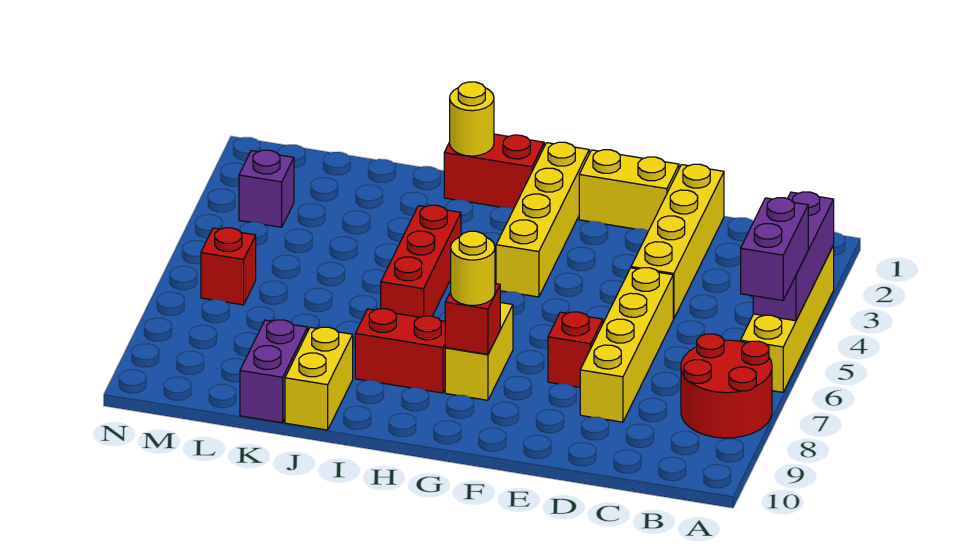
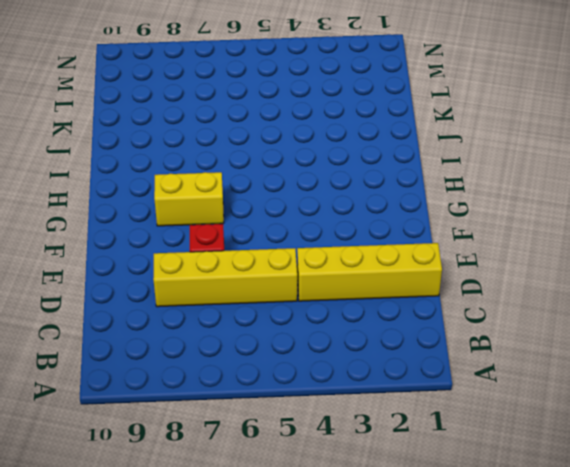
none -> yellow brick A3:A6 level 1
none -> red round brick A7:B8 level 1
none -> yellow brick E1:F1 level 1

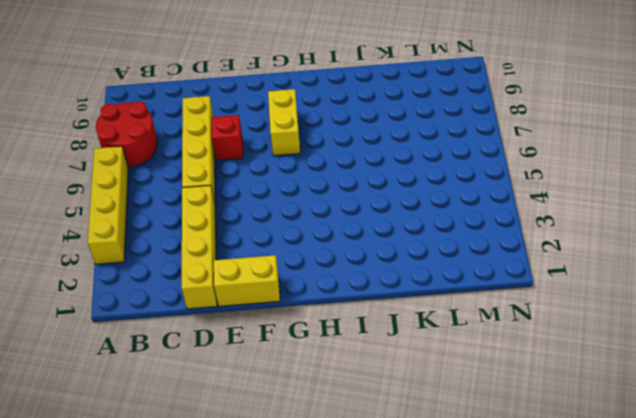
none -> yellow brick G1:G4 level 1
none -> red brick H1:I1 level 1
none -> red brick H8:I8 level 1

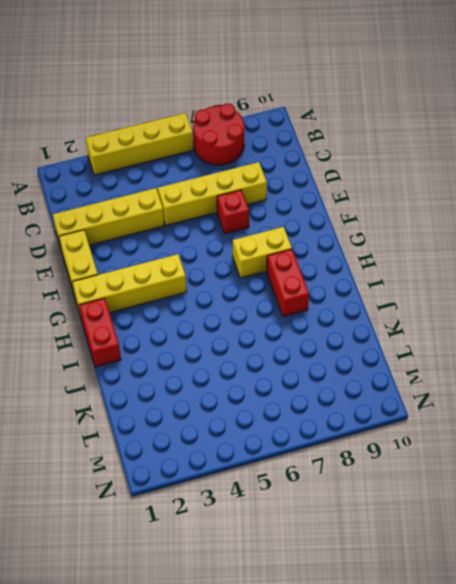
none -> red brick I4:I6 level 1
none -> yellow brick J9:J10 level 1
none -> purple brick K9:K10 level 1

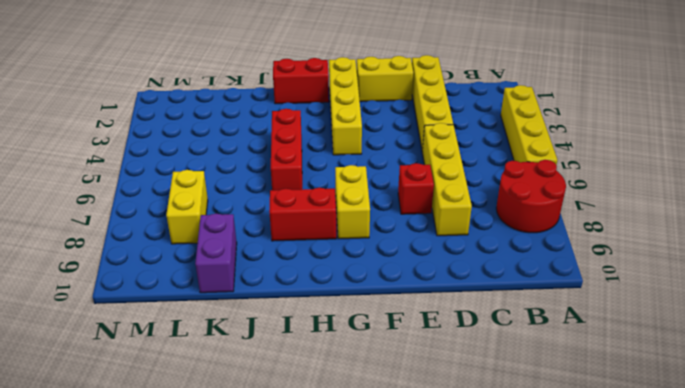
yellow brick L7:L8 level 1 -> yellow brick J9:J10 level 1
none -> purple brick M3 level 1
none -> red brick M6 level 1
none -> purple brick A3:A5 level 2

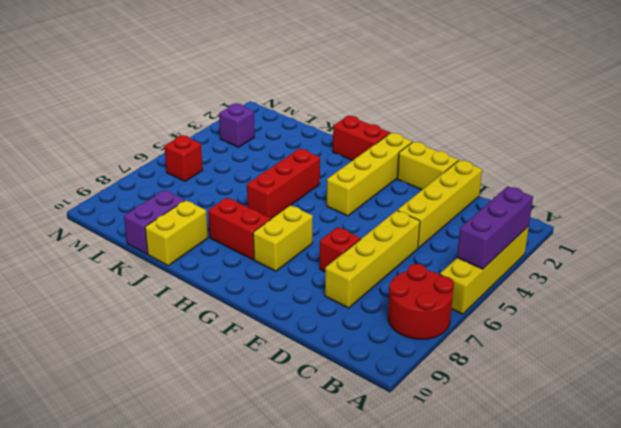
none -> red brick G8 level 2
none -> yellow round brick I1 level 2
none -> purple brick A5:A6 level 3

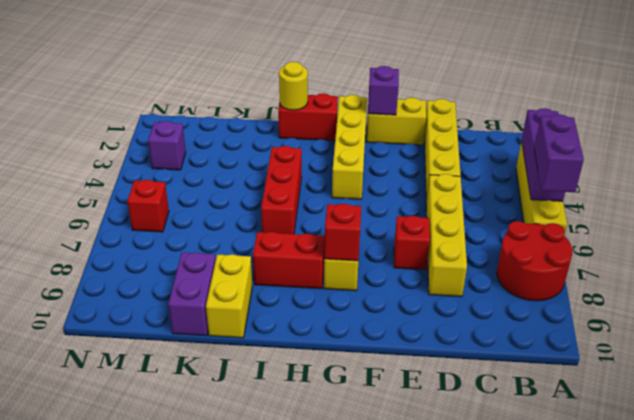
purple brick F1 level 2 -> none
none -> yellow round brick G8 level 3

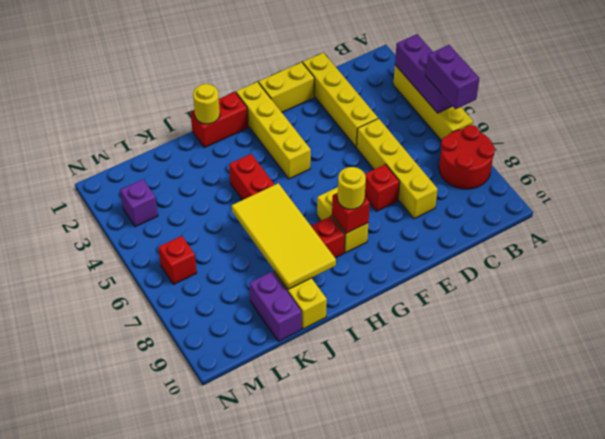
yellow tile I6:J9 level 2 -> none

